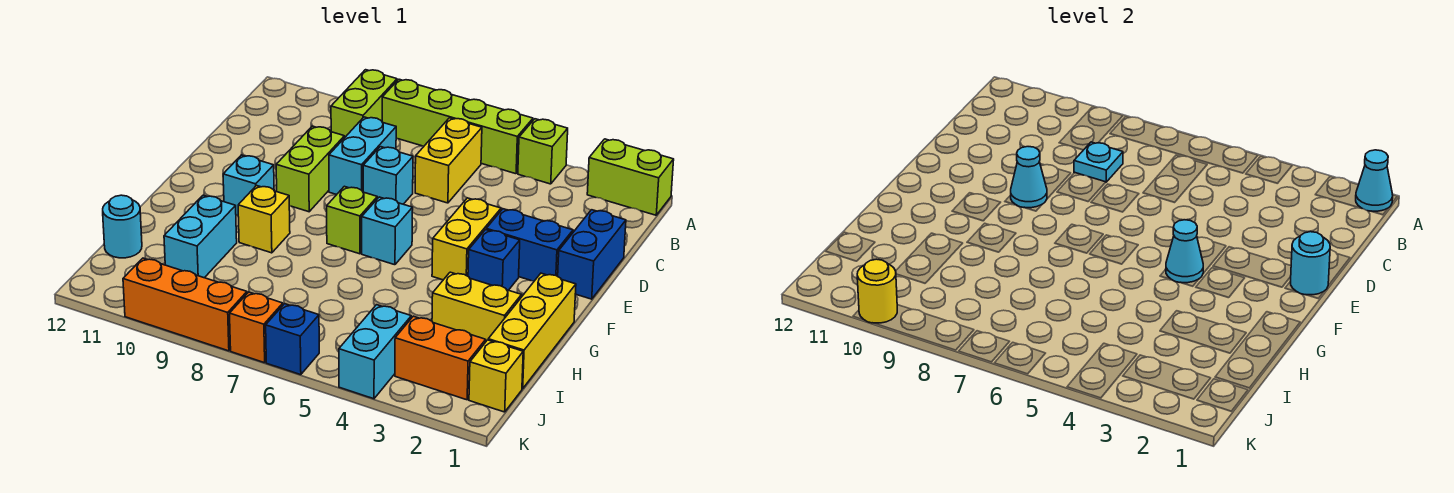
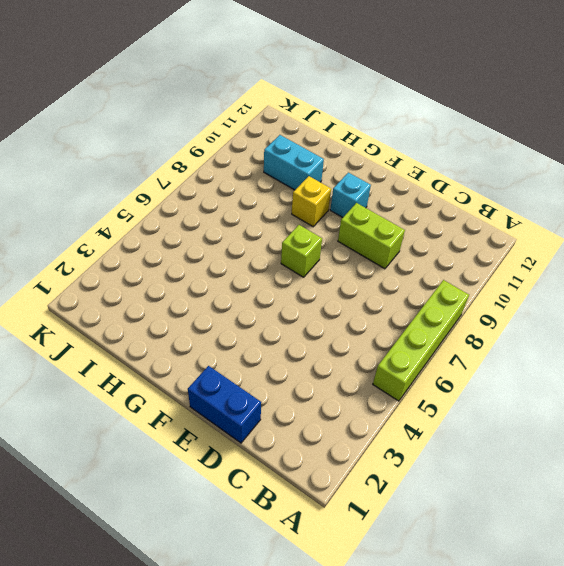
none -> lime brick A1:A2 level 1
none -> lime brick A4 level 1
none -> lime brick A9:B9 level 1
none -> yellow brick B6:C6 level 1

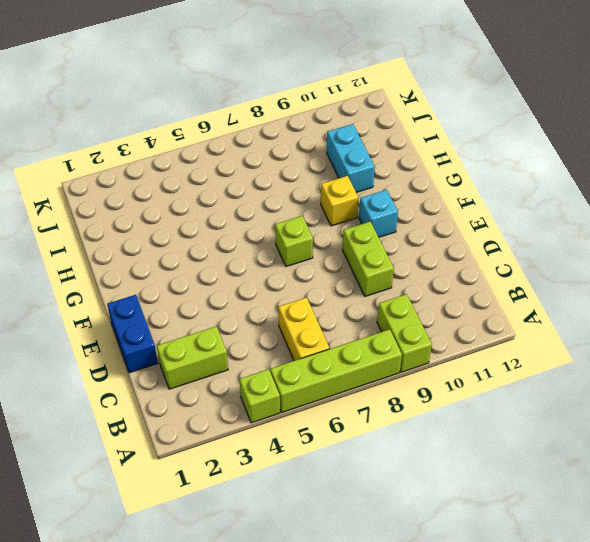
lime brick C2:C3 level 1 -> lime brick A1:A2 level 1
none -> cyan brick C8:D8 level 1
none -> cyan brick D7 level 1
none -> blue brick E2:E3 level 1
none -> yellow brick E4:F4 level 1

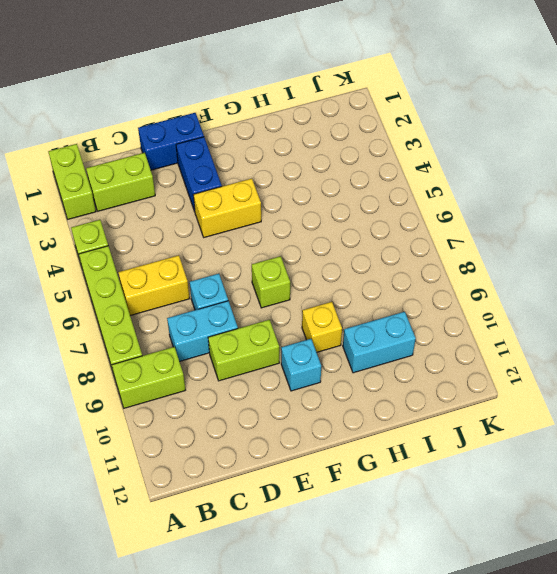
lime brick B2:C2 level 1 -> none
none -> blue brick F3 level 1
none -> cyan brick F6 level 1
none -> yellow brick G1:I1 level 1
none -> yellow brick H2:H3 level 1

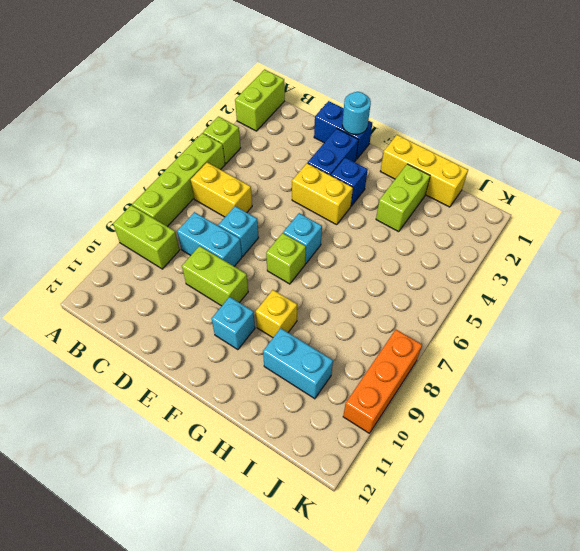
lime brick H2:H3 level 1 -> yellow brick H2:H3 level 1
none -> cyan round brick I12 level 1
none -> yellow brick J1 level 1
none -> orange brick J2:J3 level 1
none -> cyan brick J4:K4 level 1

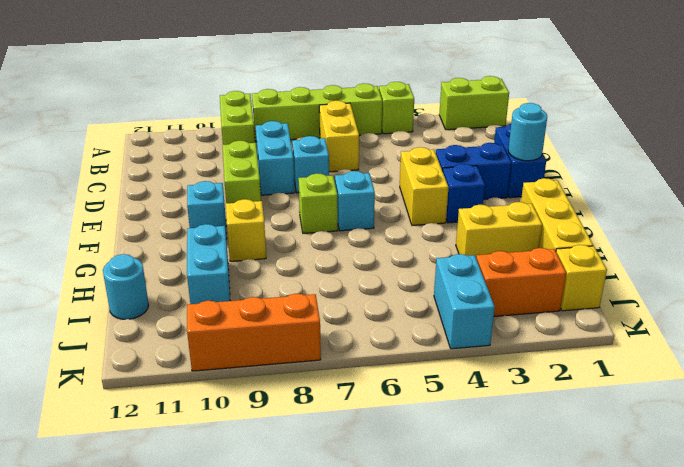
none -> blue brick K6 level 1
none -> orange brick K7 level 1
none -> cyan cone A1 level 2
none -> cyan plate C8 level 2

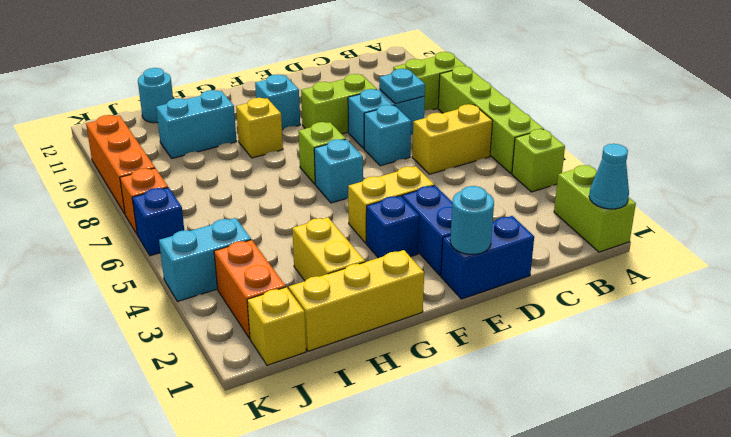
none -> cyan cone E9 level 2
none -> cyan cone F4 level 2
none -> yellow round brick K10 level 2

